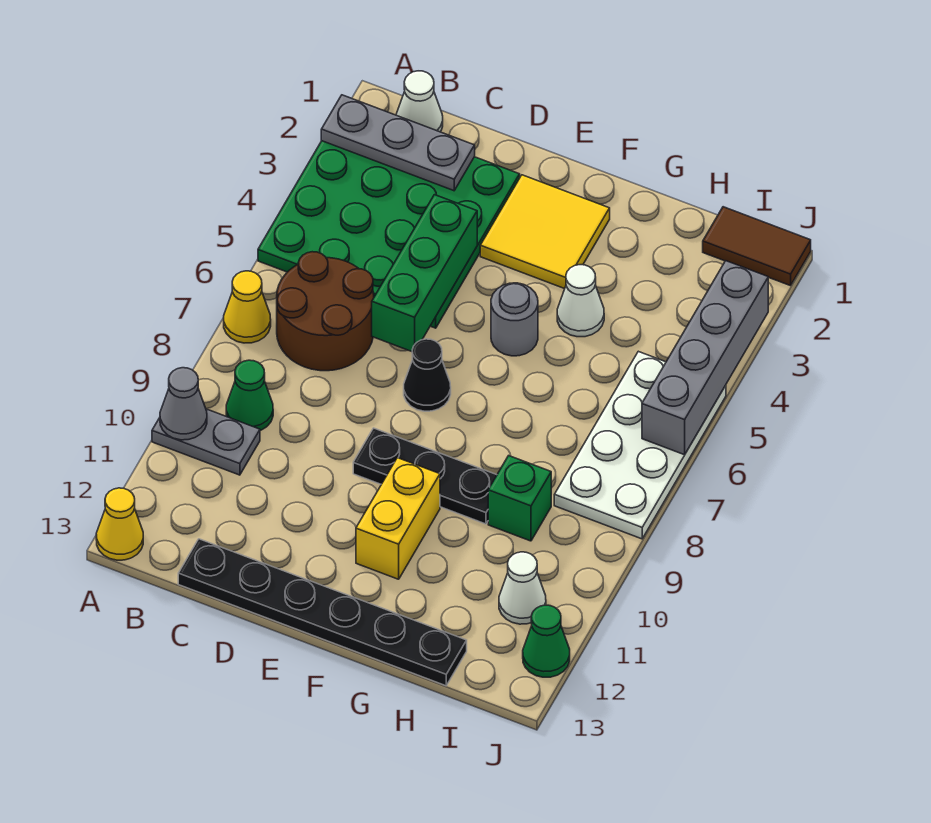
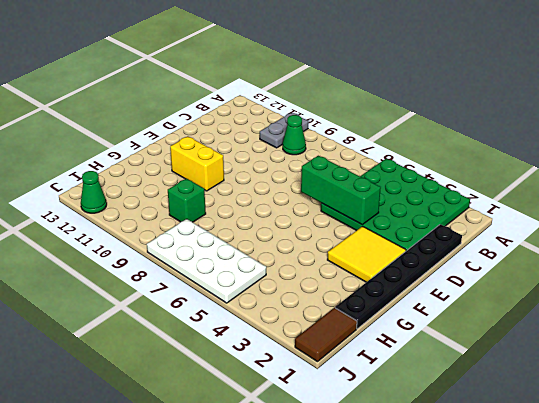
black plate C1:H1 level 1 -> black plate C13:H13 level 1
none -> yellow cone A7 level 1
none -> yellow cone A13 level 1
none -> white cone B1 level 1

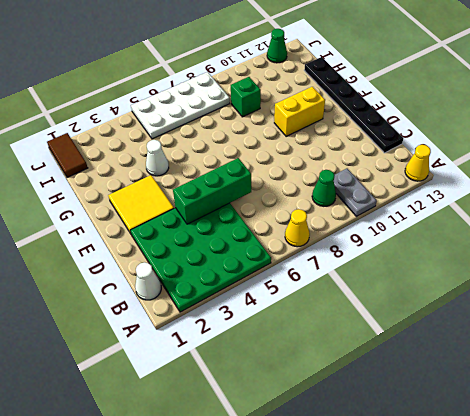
none -> brown round brick B6:C7 level 1
none -> black cone E7 level 1
none -> black plate E9:G9 level 1

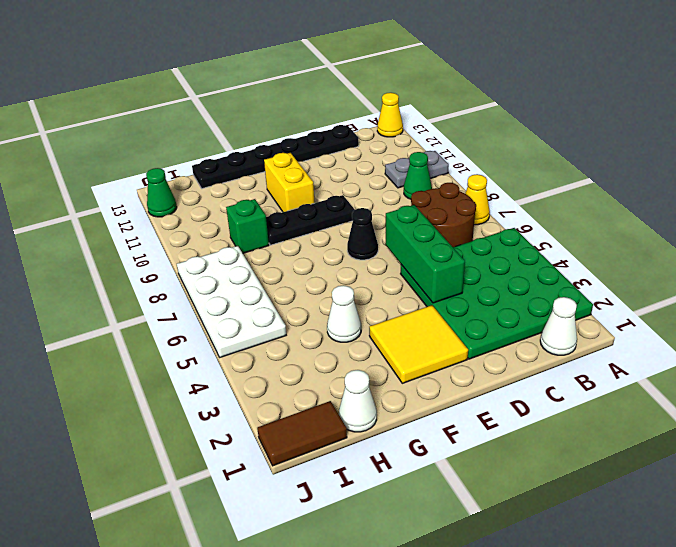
white cone H1 level 1 -> white cone I11 level 1
none -> grey round brick F5 level 1
none -> grey plate A2:C2 level 2
none -> grey cone A10 level 2

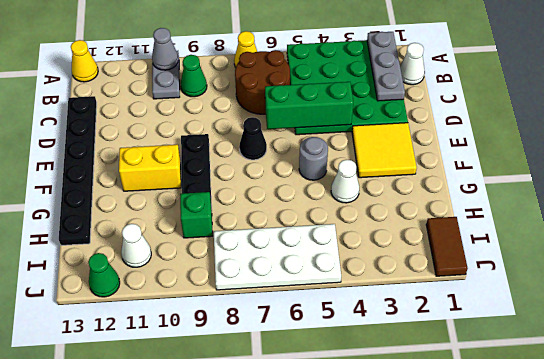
none -> grey brick J3:J6 level 2

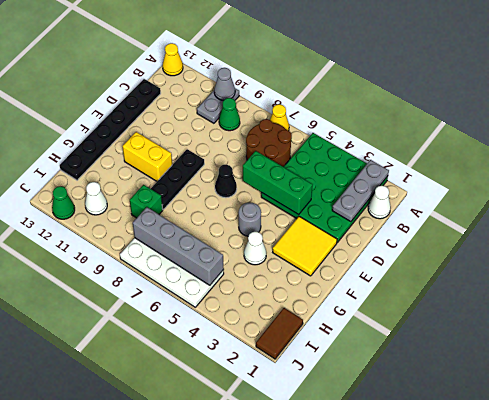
grey brick I5:I8 level 2 -> grey brick J3:J6 level 2

